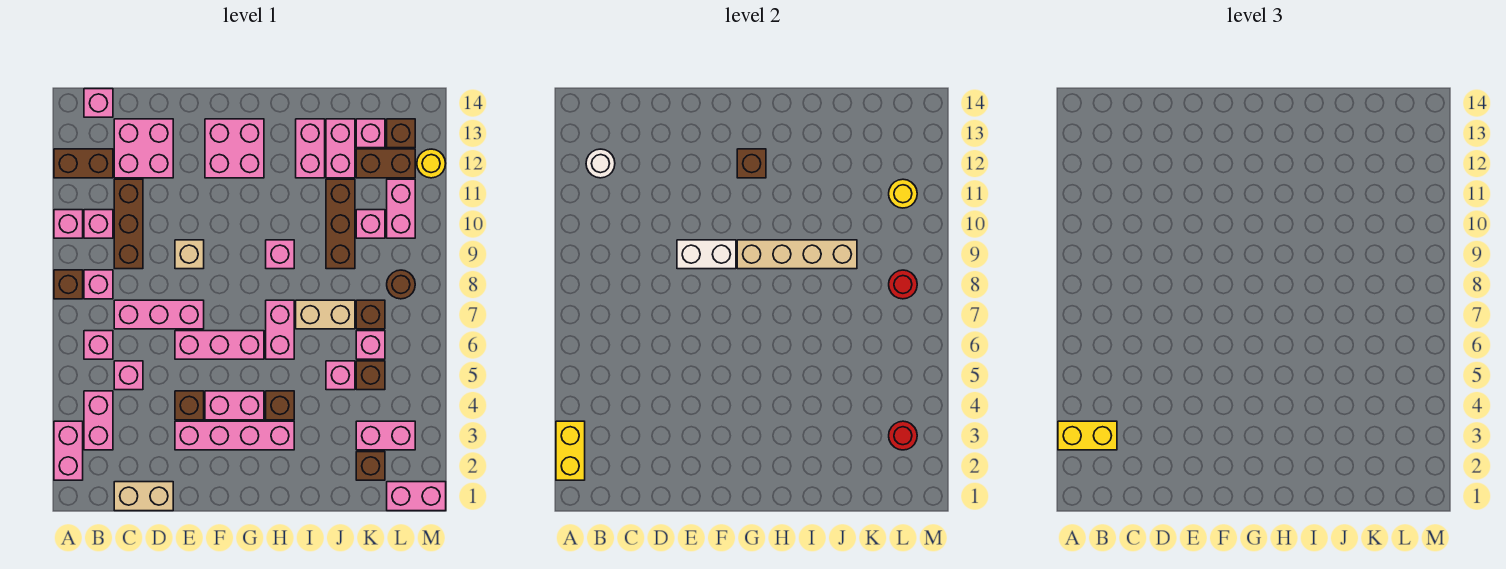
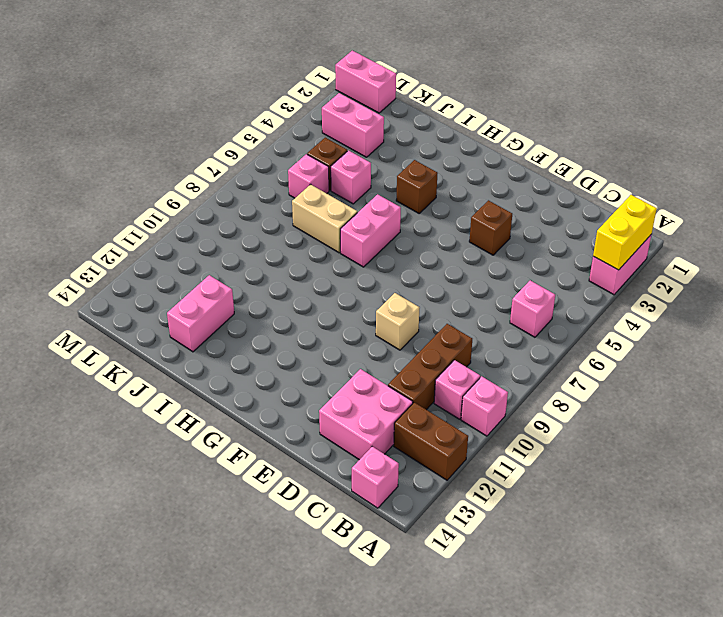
none -> brown brick A8 level 1
none -> pink brick B3:B4 level 1
none -> pink brick B8 level 1
none -> tan brick C1:D1 level 1

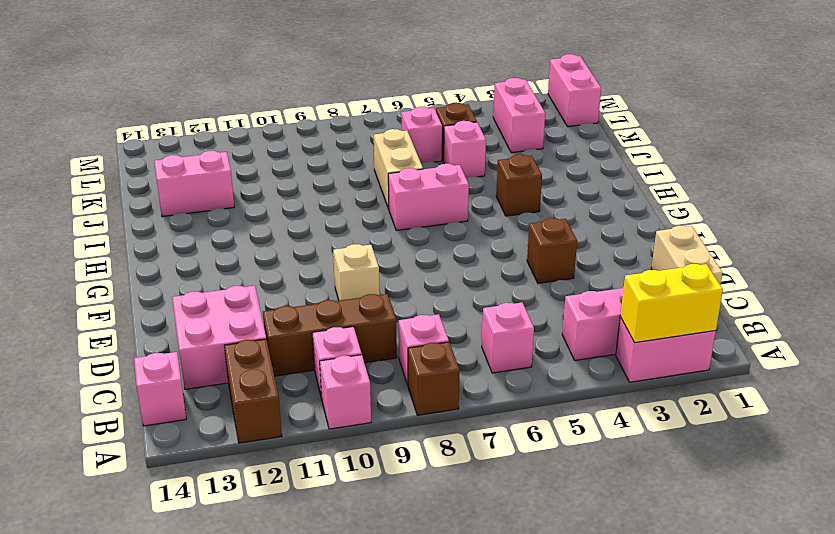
none -> pink brick C5 level 1
none -> pink brick C7:E7 level 1
none -> pink brick E3:H3 level 1
none -> pink brick E6:G6 level 1

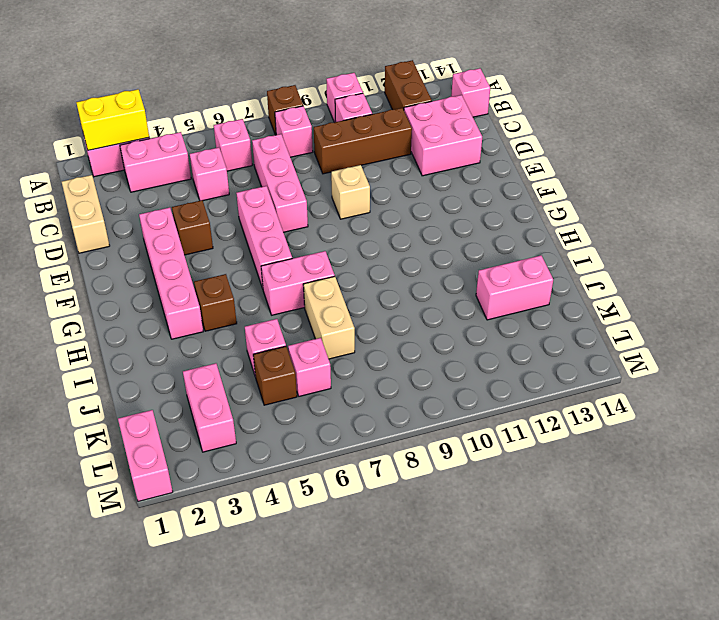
none -> pink brick F4:G4 level 1
none -> pink brick F12:G13 level 1
none -> pink brick H9 level 1
none -> pink brick I12:I13 level 1

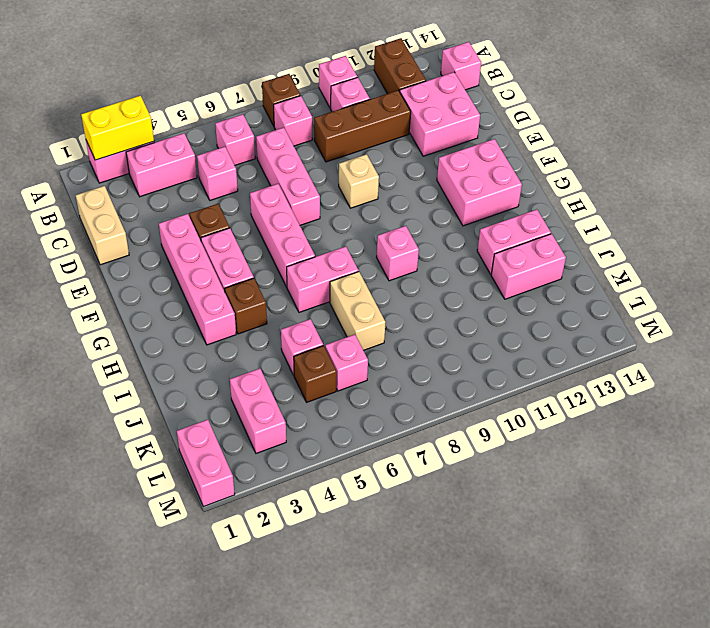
none -> brown brick J9:J11 level 1
none -> brown brick K2 level 1
none -> brown brick K7 level 1
none -> pink brick K10 level 1

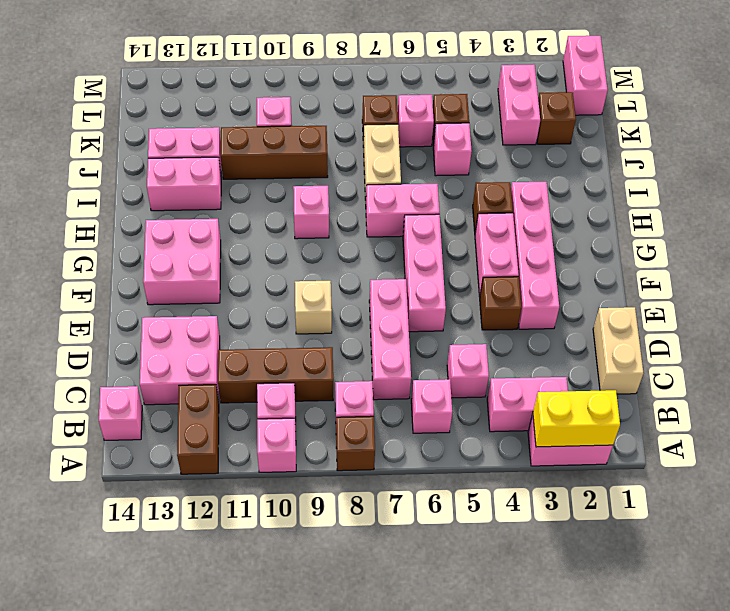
none -> brown brick K12:L12 level 1
none -> pink brick K13 level 1
none -> brown round brick L8 level 1
none -> pink brick L10:L11 level 1

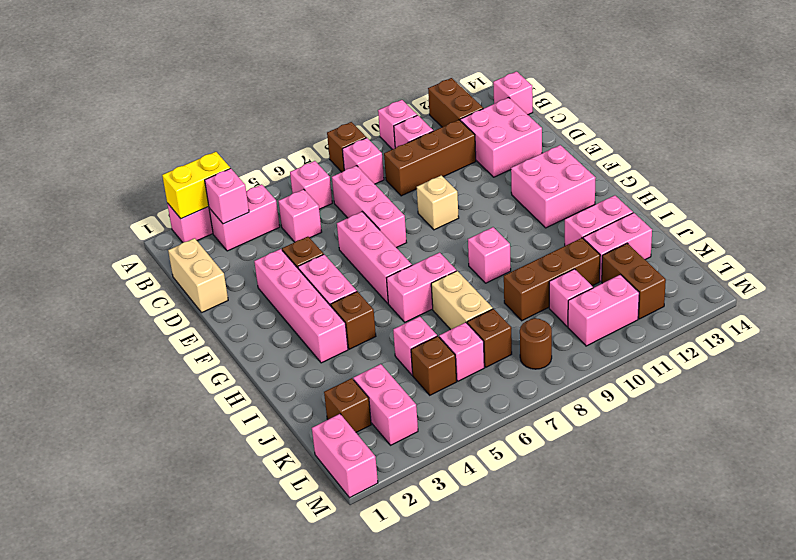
pink brick B3 level 2 -> pink brick K13 level 1
none -> brown brick L13 level 1
none -> yellow round brick M12 level 1
none -> white round brick B12 level 2
none -> white brick E9:F9 level 2

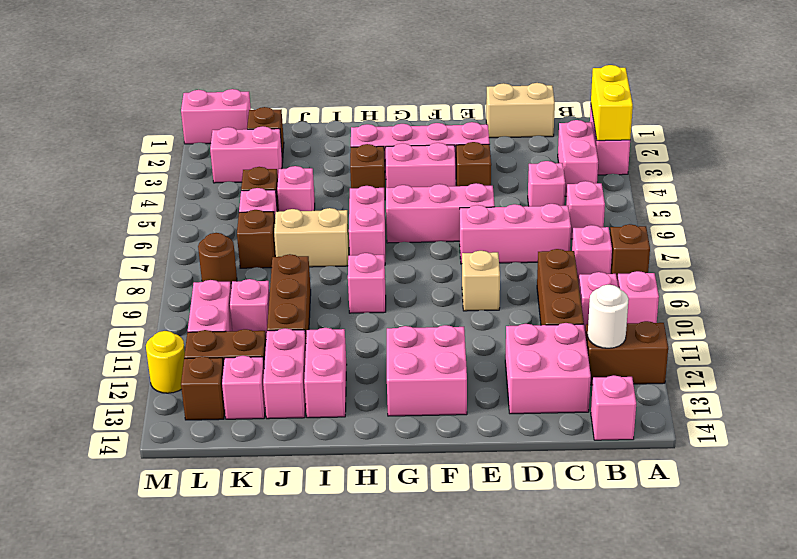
none -> white brick E9:F9 level 2
none -> tan brick G9:J9 level 2
none -> brown brick G12 level 2
none -> red round brick L3 level 2

